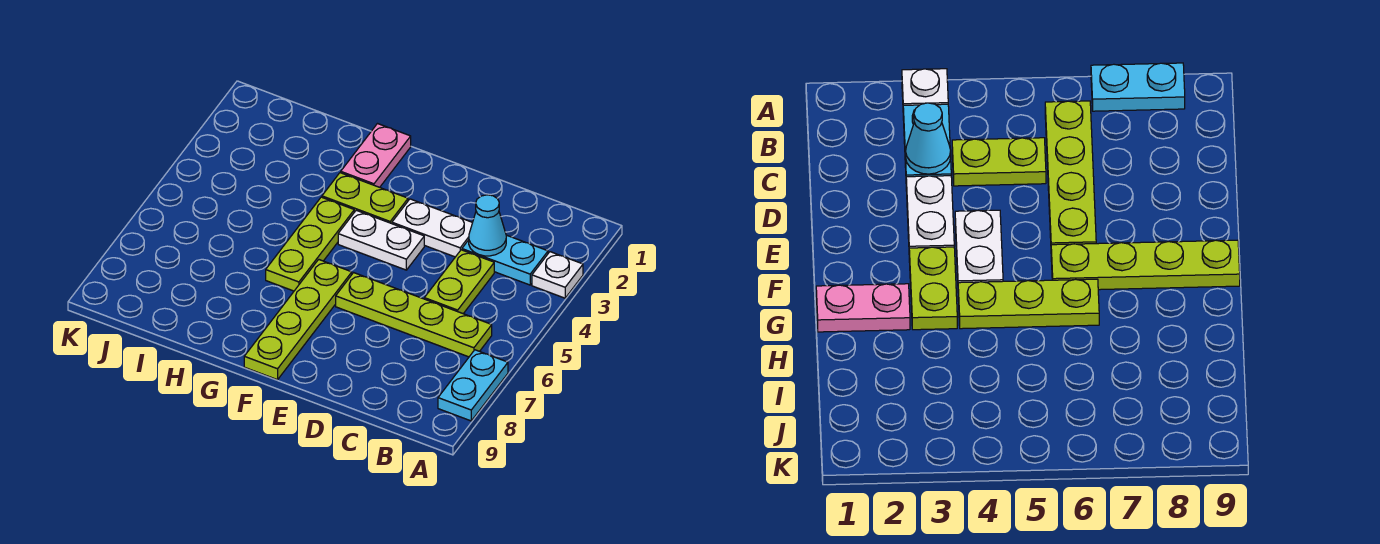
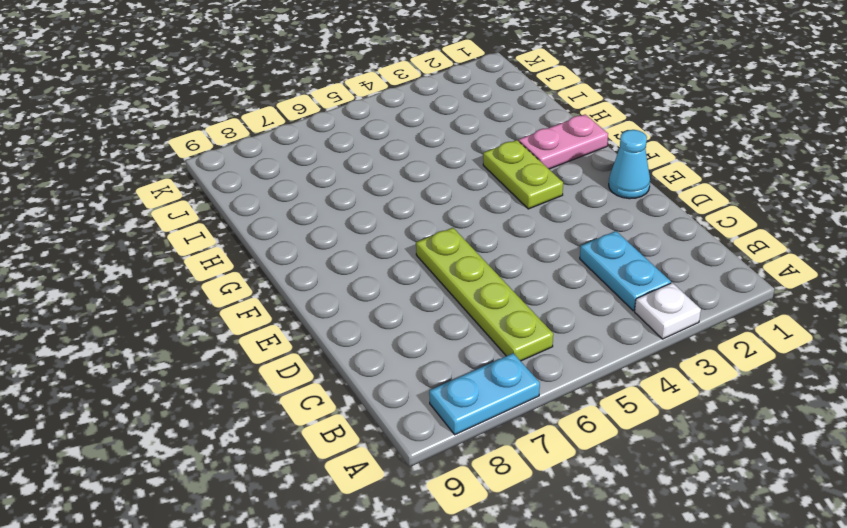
cyan cone E1 level 1 -> cyan cone C3 level 2
none -> lime plate C4:C5 level 1
none -> white plate D3:E3 level 1
none -> white plate E4:F4 level 1

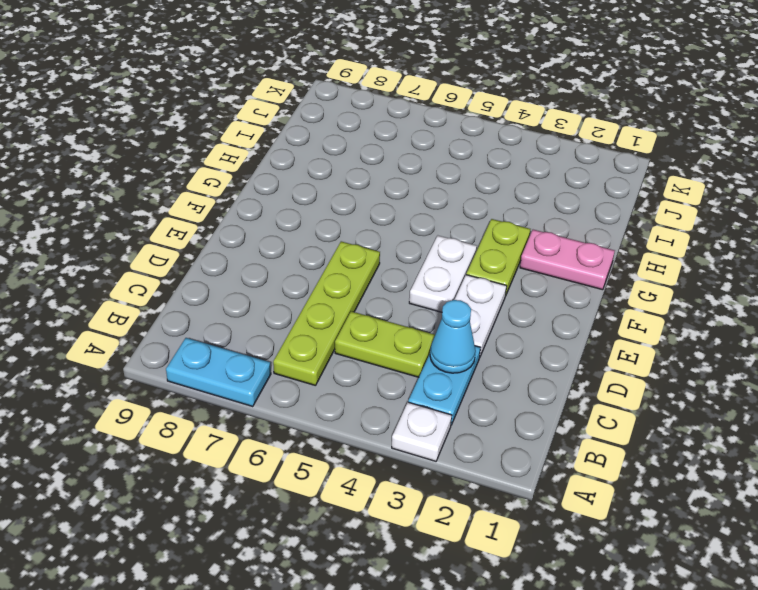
none -> lime plate F6:F9 level 1
none -> lime plate G4:G6 level 1

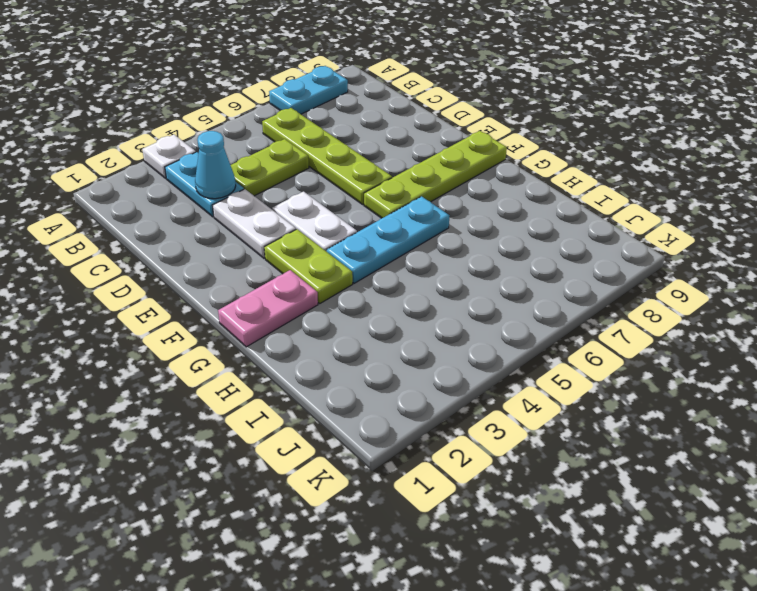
cyan plate G4:G6 level 1 -> lime plate G4:G6 level 1

